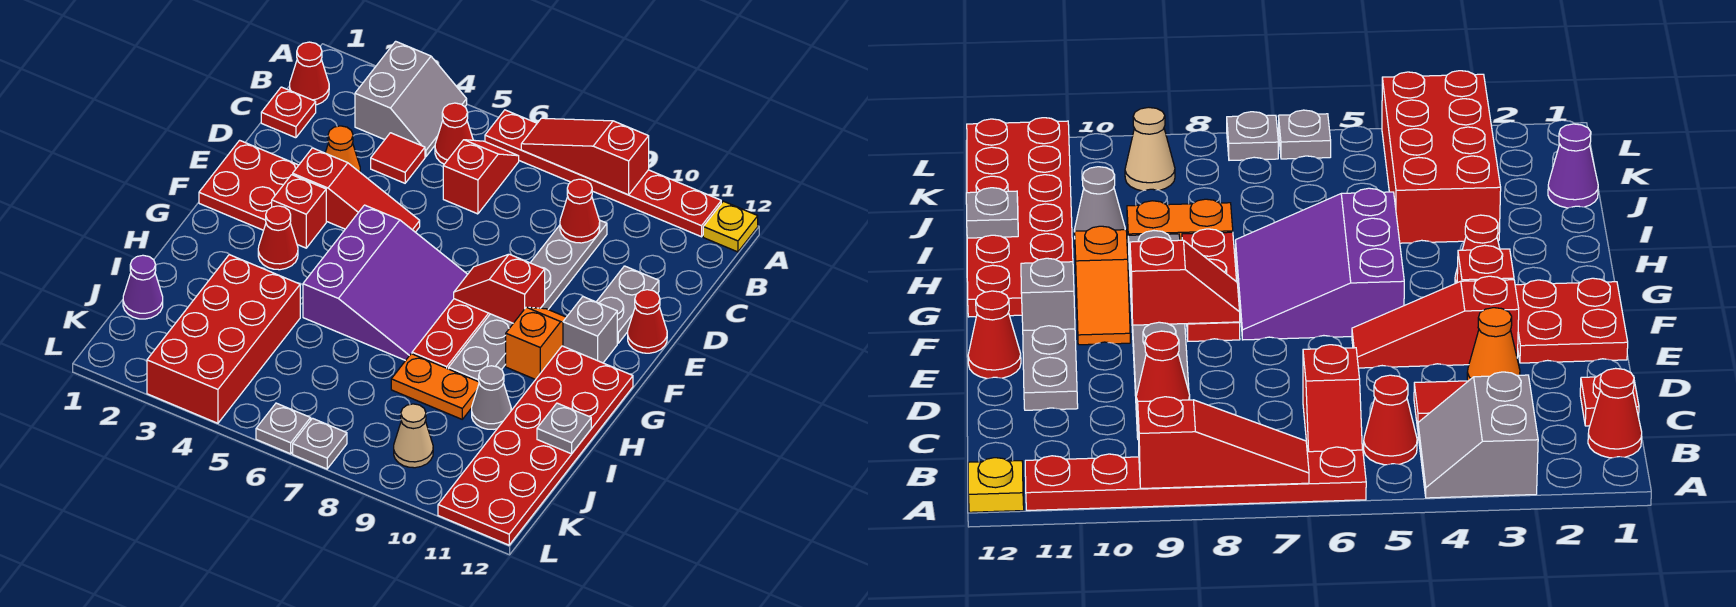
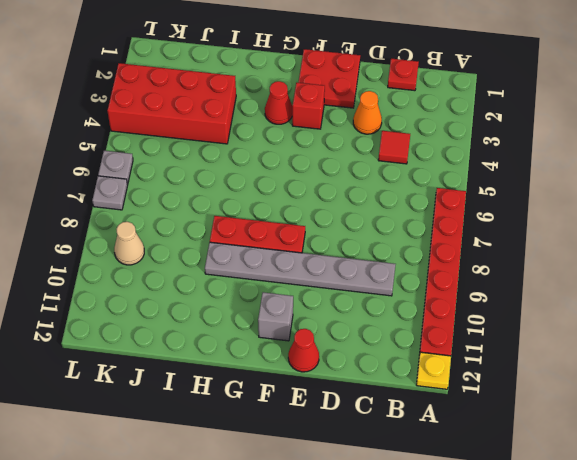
none -> grey slope A3:B4 level 1 top 3
none -> red cone B1 level 1
none -> red cone B5 level 1
none -> red slope B6:C6 level 1 top C

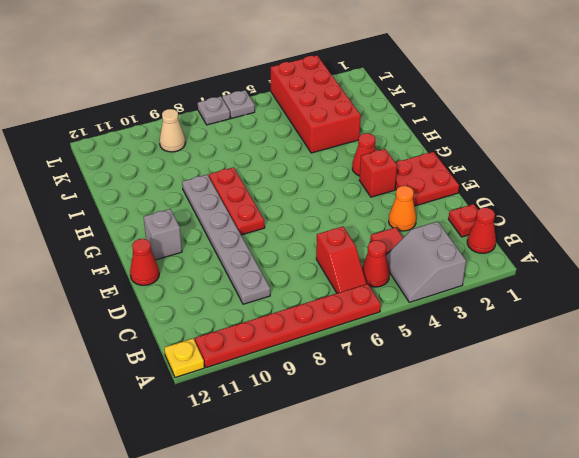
none -> grey plate D11:E11 level 1
none -> red slope E3:E5 level 1 top 3
none -> purple slope F5:H7 level 1 top 5
none -> orange slope F10:G10 level 1 top G

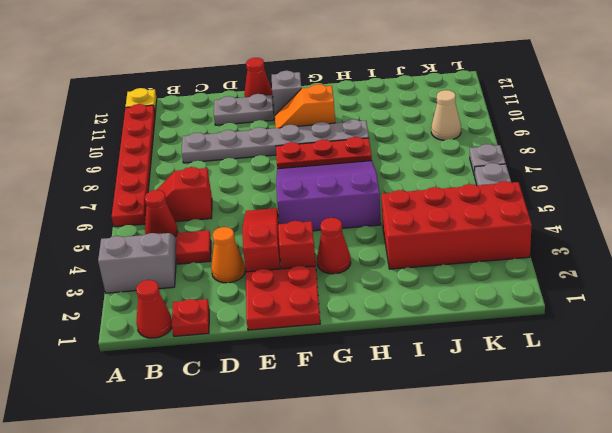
none -> red plate G11:L12 level 1
none -> orange plate I8:I9 level 1
none -> grey cone I10 level 1
none -> purple cone J1 level 1

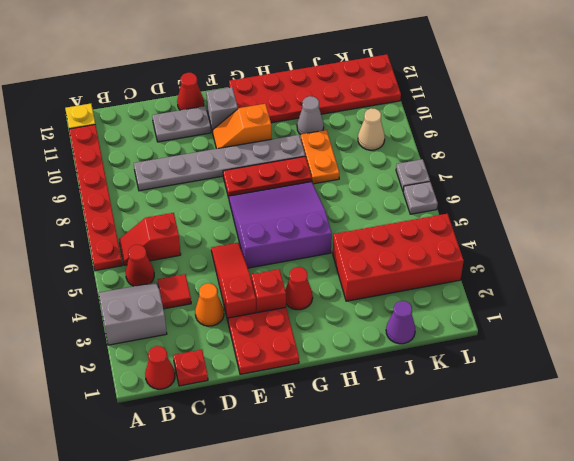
none -> red slope A7:A9 level 2 top 9
none -> red cone C9 level 2
none -> red slope F8:F9 level 2 top 9
none -> grey plate I12 level 2

